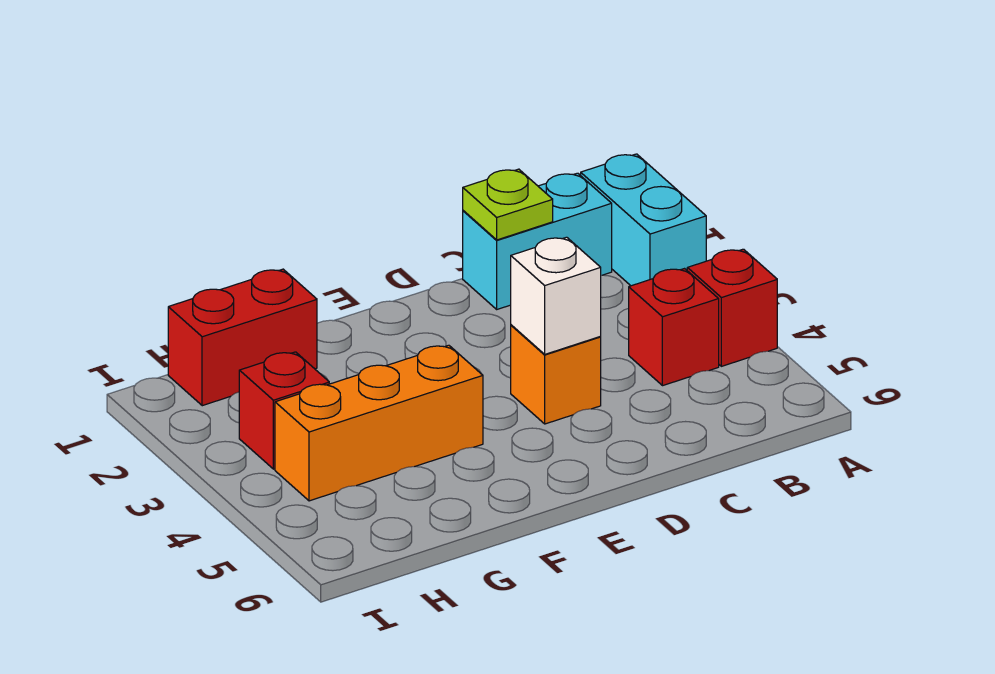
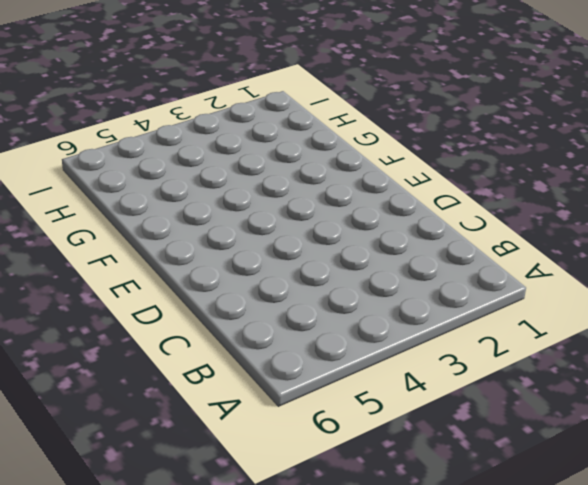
none -> cyan brick A1:A2 level 1
none -> red brick A4 level 1

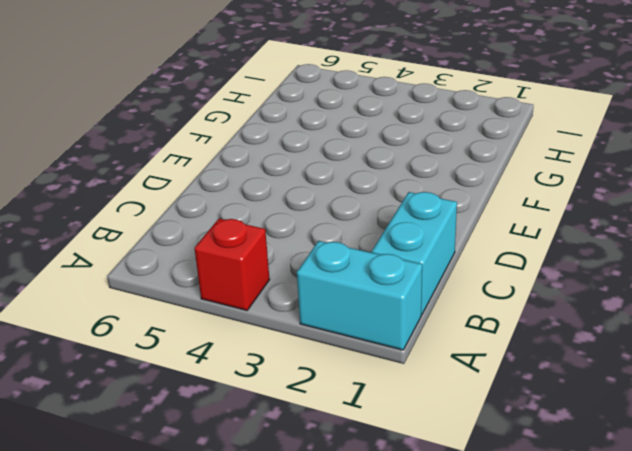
none -> red brick B4 level 1
none -> orange brick D4 level 1

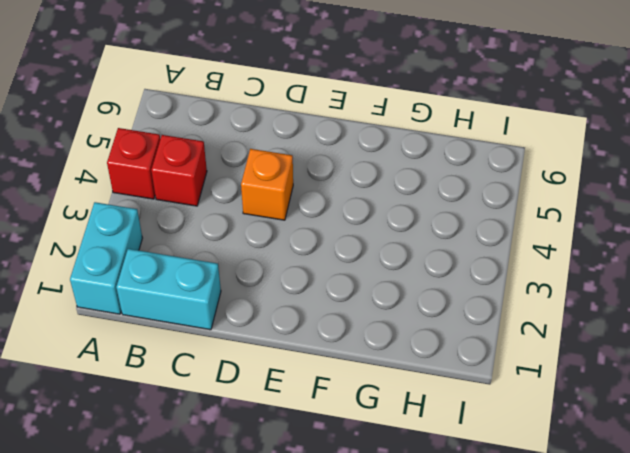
none -> orange brick F4:H4 level 1
none -> red brick G1:H1 level 1

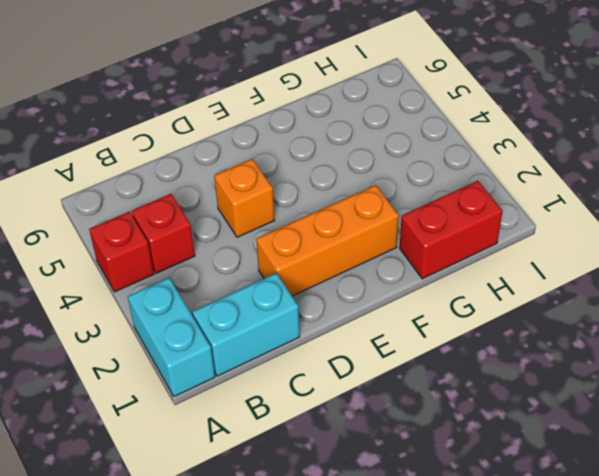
orange brick D2:F2 level 1 -> orange brick F4:H4 level 1
none -> red brick H3 level 1
none -> lime plate C1 level 2

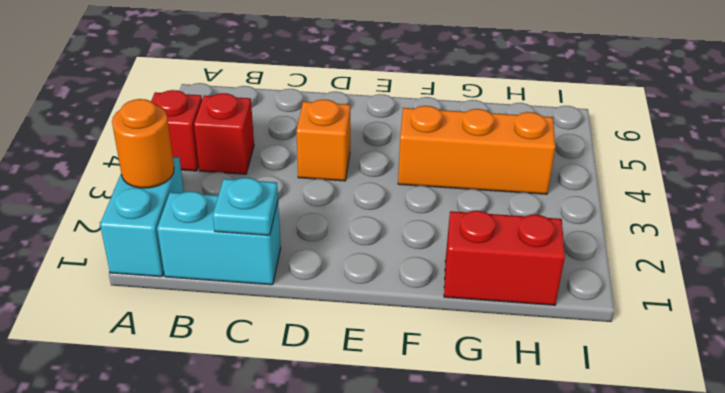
orange round brick A2 level 2 -> none
cyan plate C1 level 2 -> lime plate C1 level 2
none -> red brick H3 level 1
none -> white brick D4 level 2

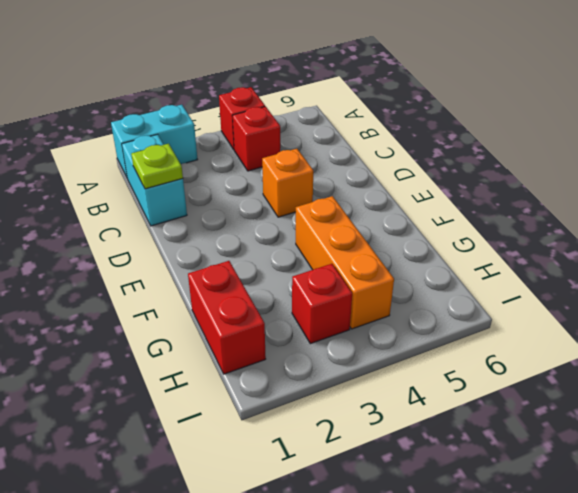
none -> white brick D4 level 2

